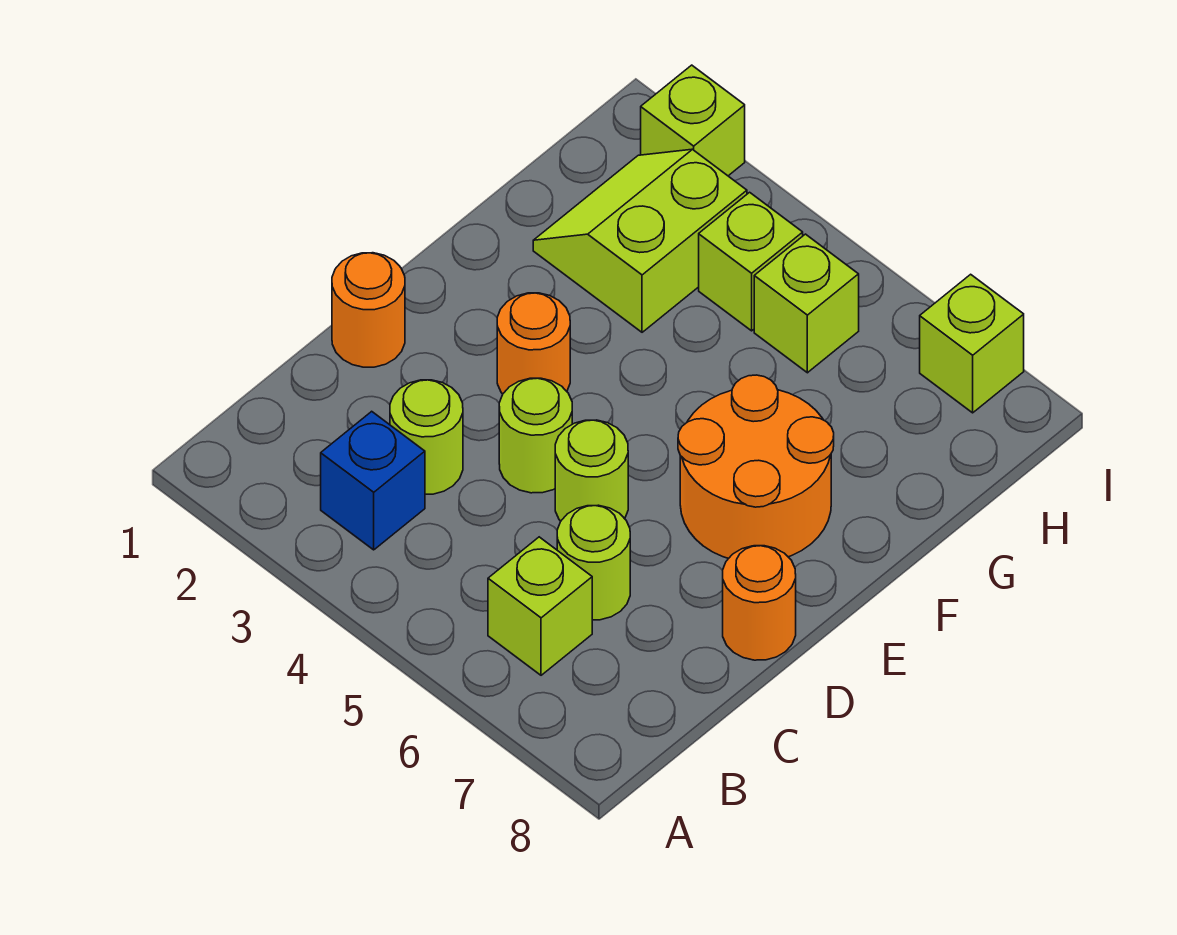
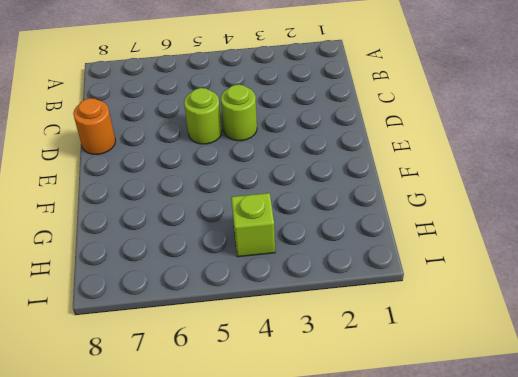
none -> blue brick B3 level 1
none -> lime brick B6 level 1
none -> lime round brick C3 level 1

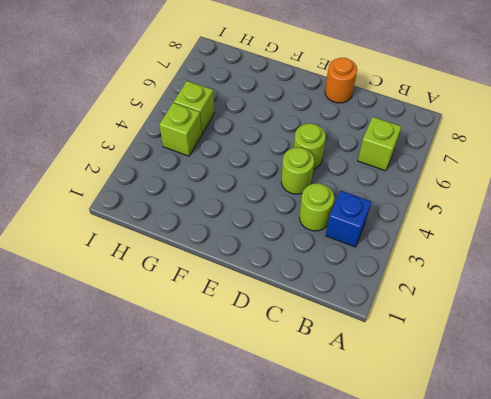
none -> lime round brick C6 level 1
none -> orange round brick D1 level 1
none -> orange round brick E3 level 1

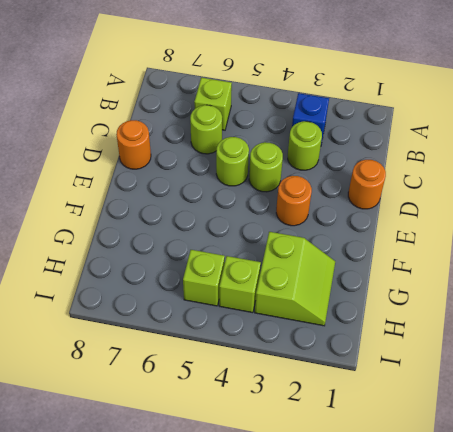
none -> orange round brick E6:F7 level 1
none -> lime brick I2 level 1
none -> lime brick I7 level 1

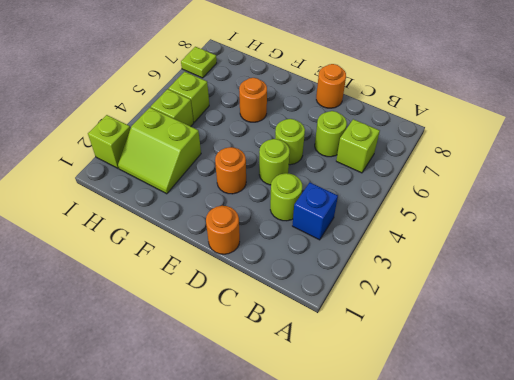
orange round brick F6 level 1 -> orange round brick E6:F7 level 1
lime plate I7 level 1 -> lime brick I7 level 1

